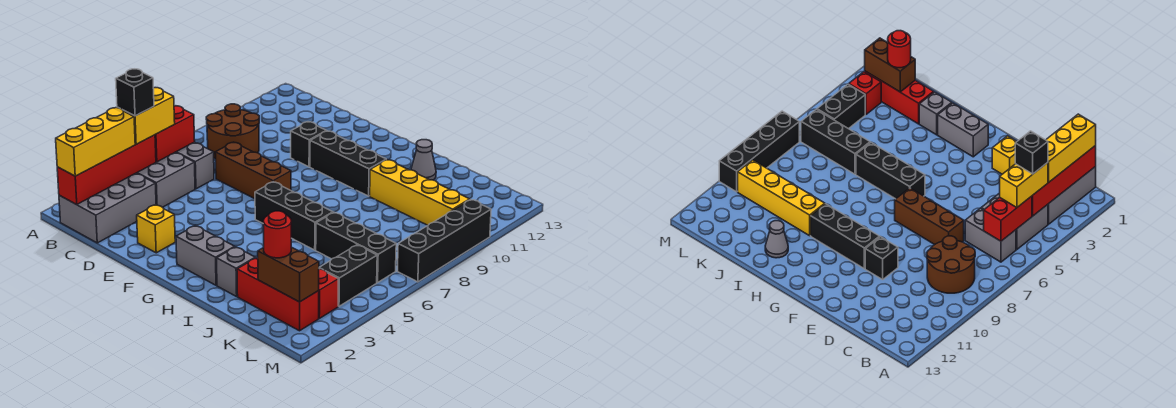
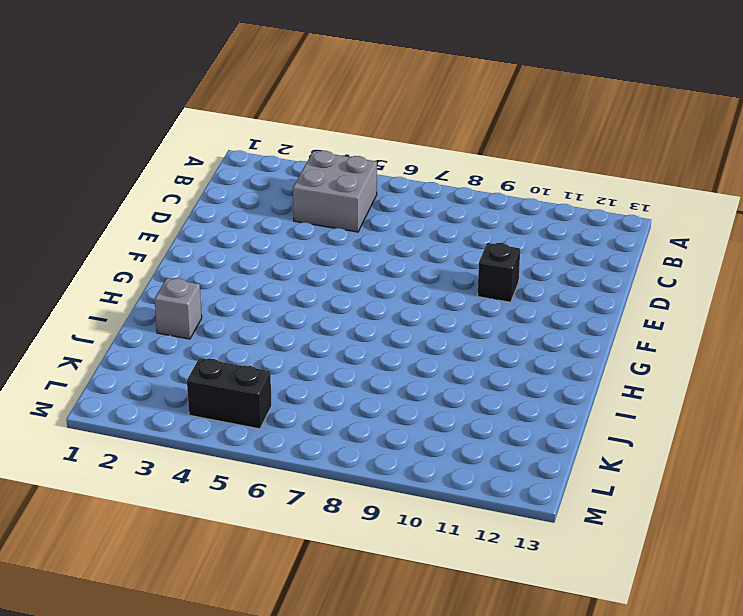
none -> grey brick B1:C3 level 1
none -> grey brick B6:C6 level 1
none -> brown round brick B8:C9 level 1

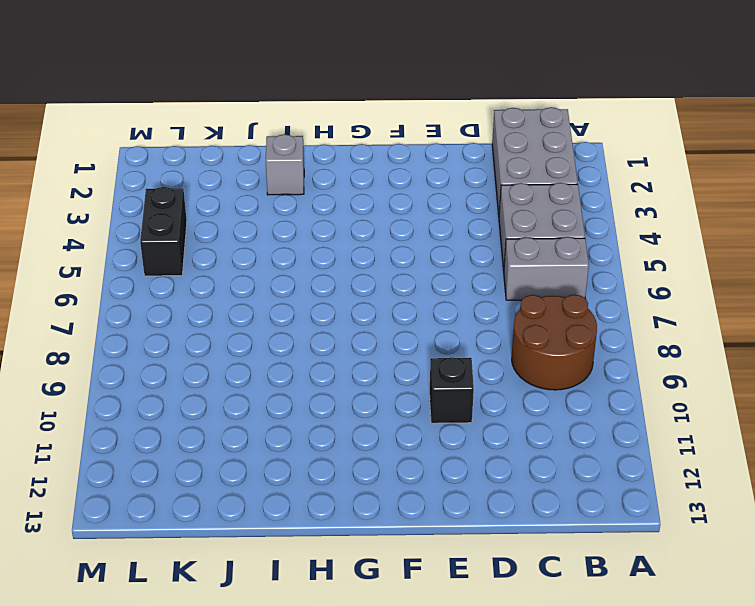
none -> brown brick D7:F7 level 1
none -> yellow brick E2 level 1
none -> black brick F10:H10 level 1

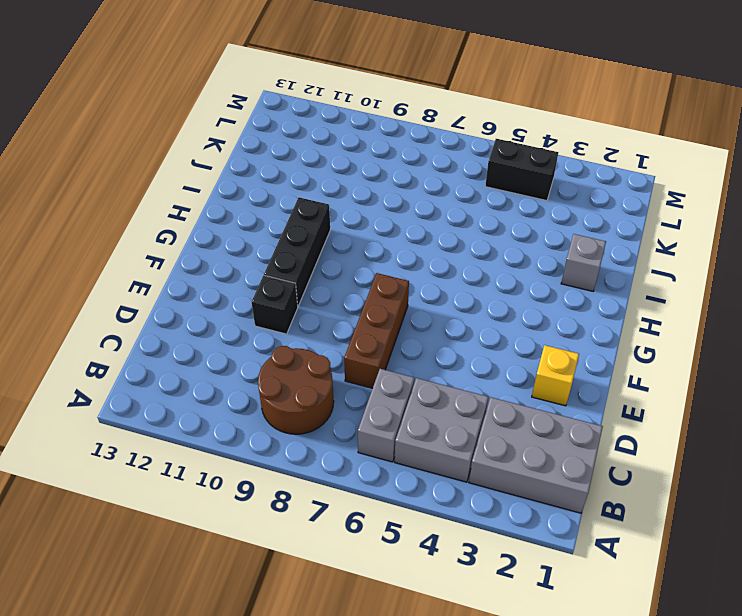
none -> grey brick G2:H2 level 1
none -> black brick G6:I6 level 1
none -> yellow brick I10:L10 level 1

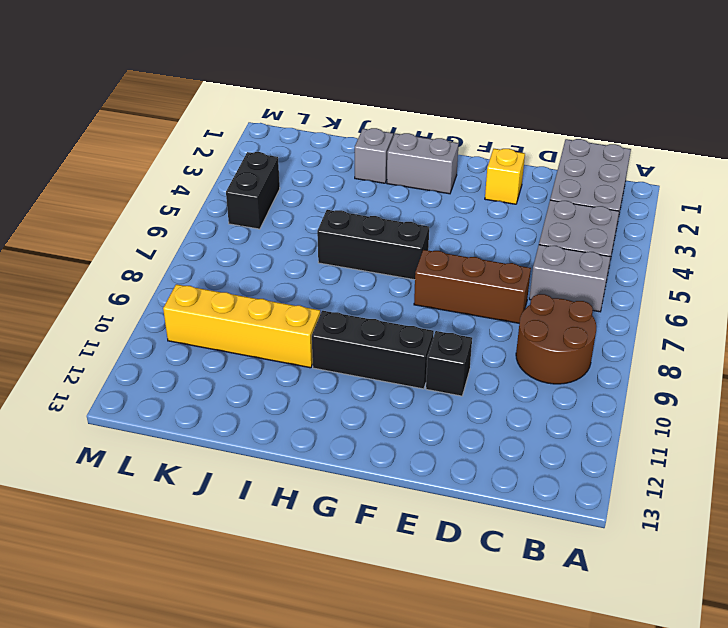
none -> grey cone I12 level 1
none -> red brick J2:L2 level 1
none -> black brick J6:L6 level 1

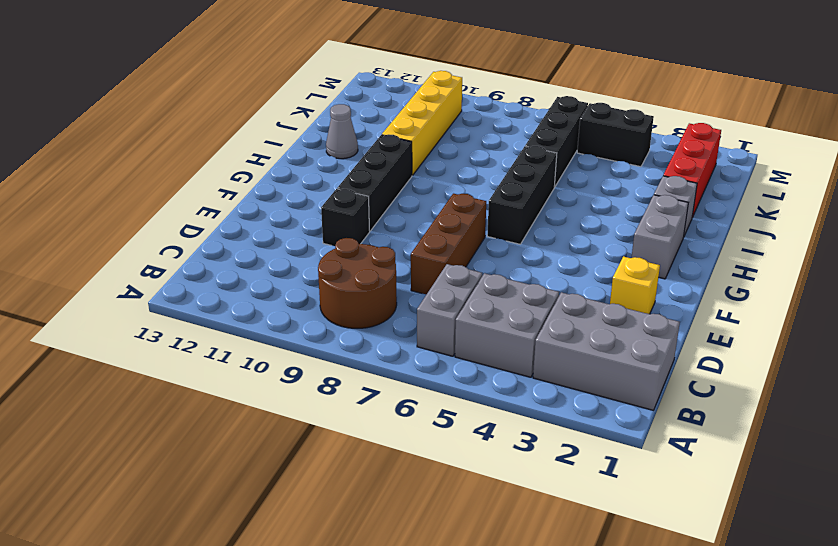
none -> red brick L3 level 1
none -> black brick M7:M10 level 1
none -> red brick B1:B4 level 2

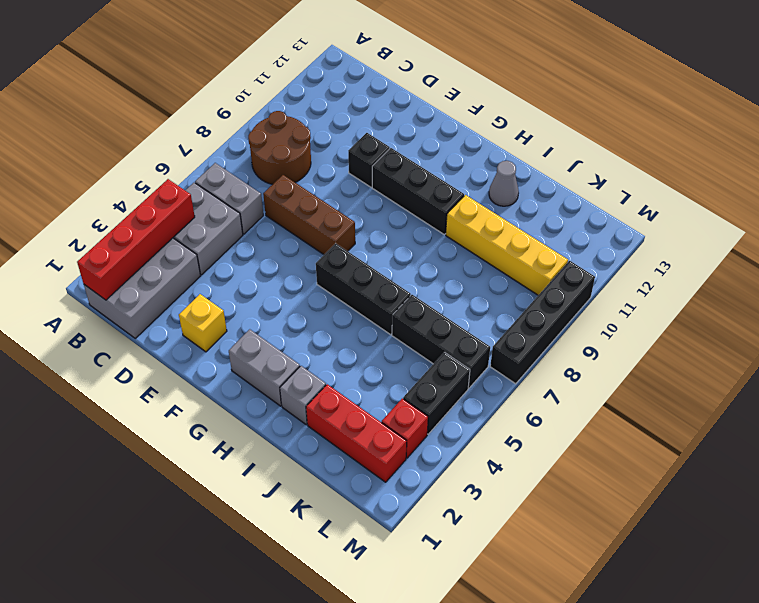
none -> red brick B5:B6 level 2
none -> brown brick K2:L2 level 2
none -> yellow brick B1:B3 level 3

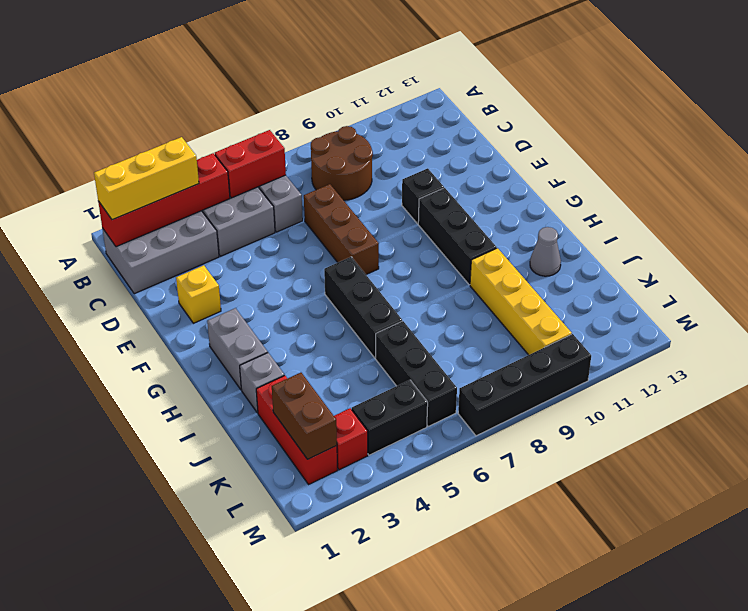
none -> yellow brick B4:B5 level 3
none -> red round brick K2 level 3
none -> black brick B4 level 4

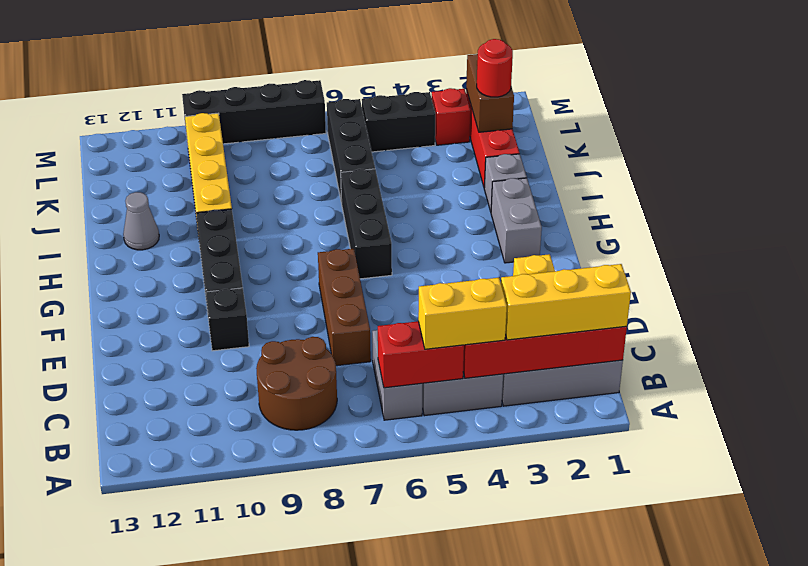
none -> black brick B4 level 4

